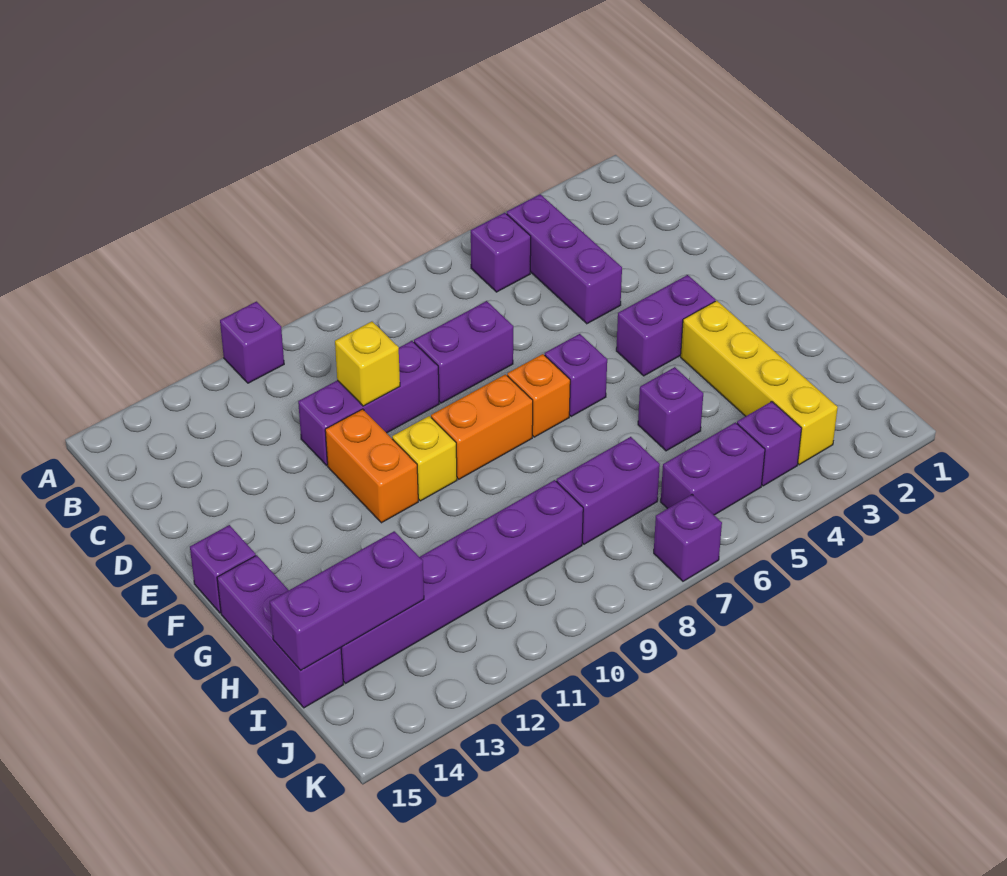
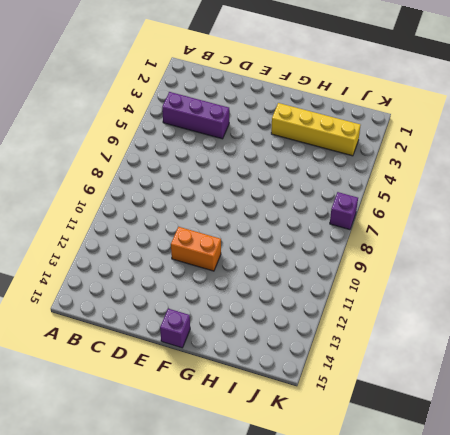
none -> purple brick A11 level 1
none -> purple brick B5 level 1
none -> purple brick D7:D8 level 1

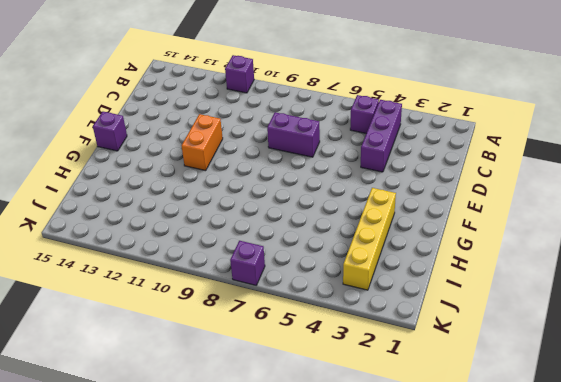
none -> purple brick D9:D11 level 1
none -> purple brick F3:F4 level 1
none -> purple brick F6 level 1

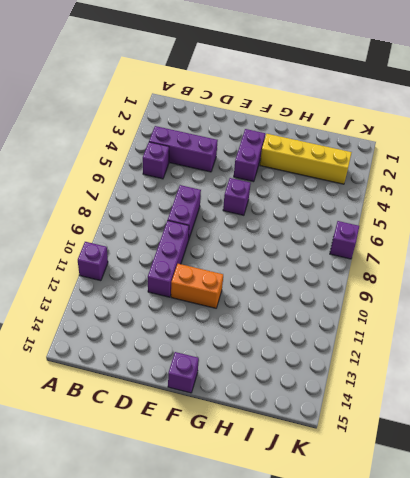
none -> orange brick F7 level 1
none -> orange brick F8:F9 level 1
none -> yellow brick F10 level 1

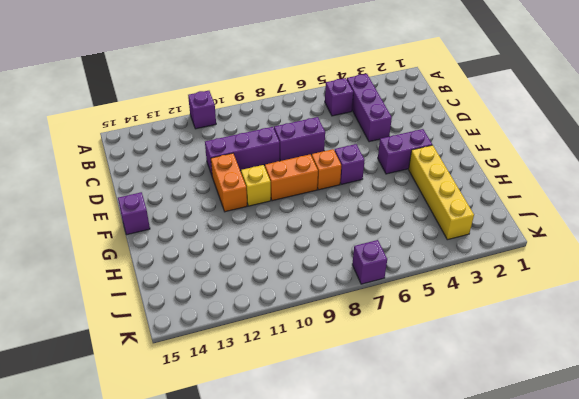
none -> purple brick G15:I15 level 1
none -> purple brick H5 level 1
none -> purple brick I7:I8 level 1

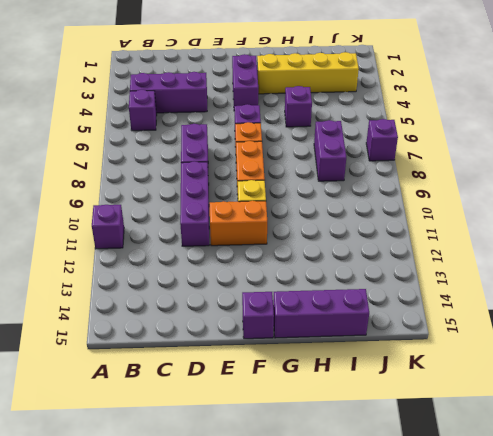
none -> purple brick I9:I14 level 1
none -> purple brick J4 level 1
none -> purple brick J5:J6 level 1

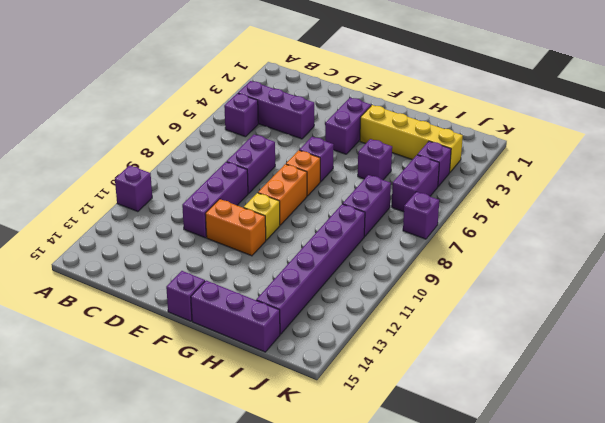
none -> yellow brick D10 level 2
none -> purple brick I13:I15 level 2

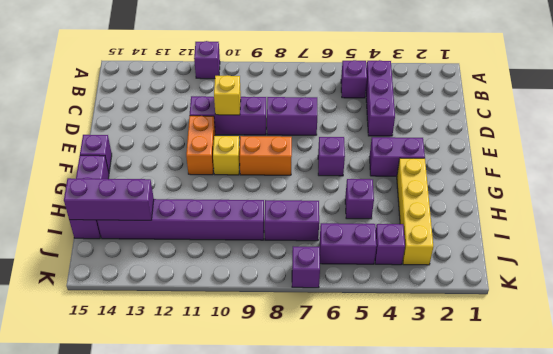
none -> orange brick F7 level 1

